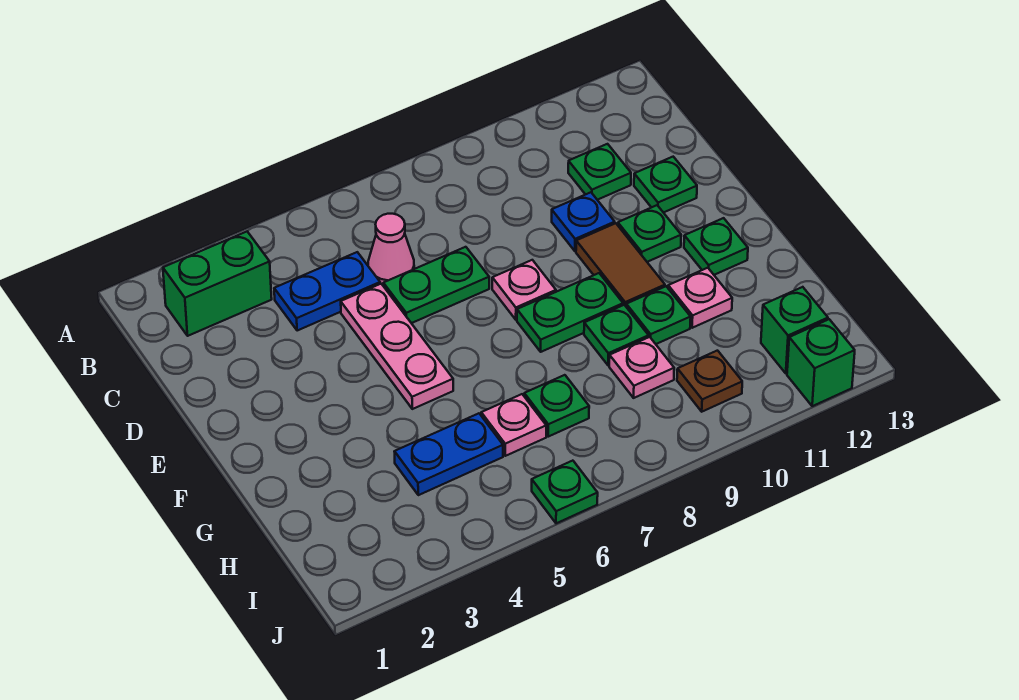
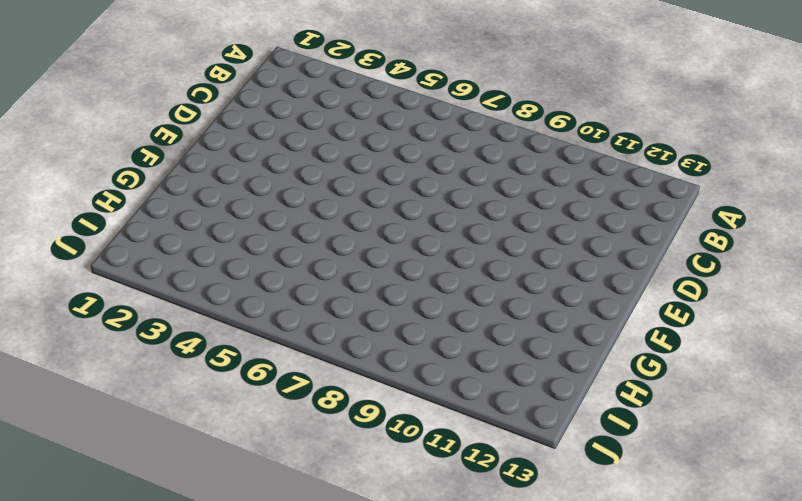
none -> green brick B2:B3 level 1
none -> blue plate C4:C5 level 1
none -> pink cone C6 level 1

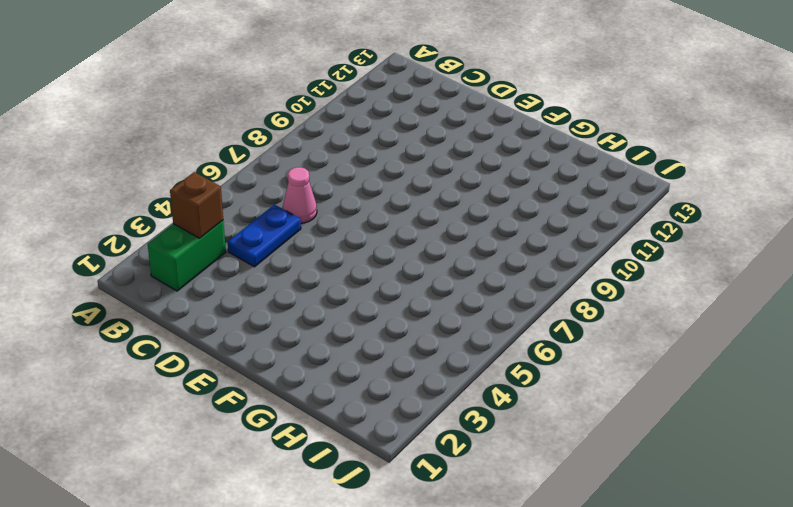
brown brick B3 level 2 -> none
none -> green plate C11 level 1
none -> pink plate D5:F5 level 1
none -> green plate D6:D7 level 1

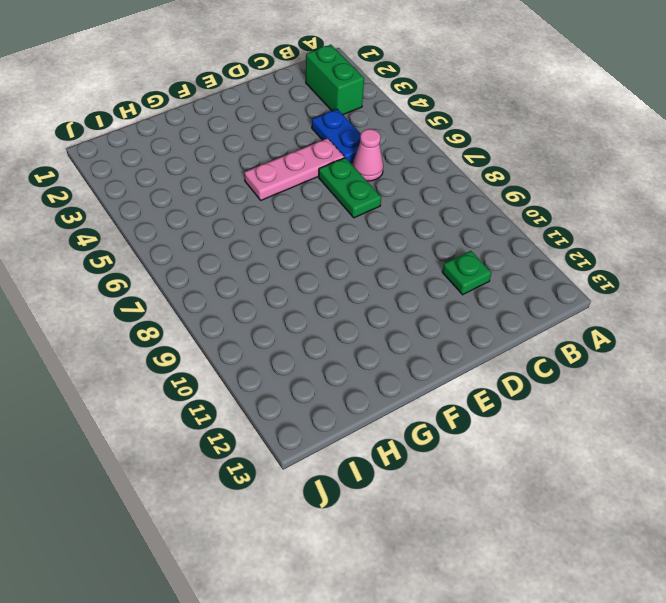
none -> blue plate D10 level 1
none -> green plate D12 level 1
none -> pink plate E8 level 1

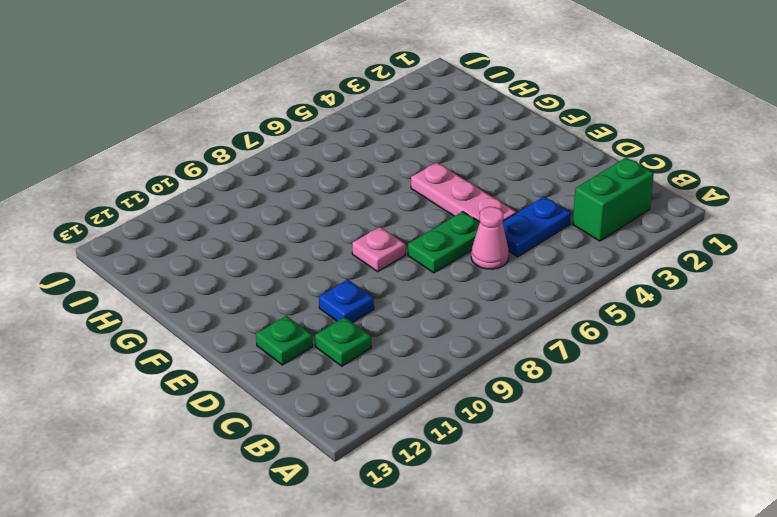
none -> brown tile E10:F10 level 1
none -> green plate E11 level 1
none -> green plate F8:F9 level 1

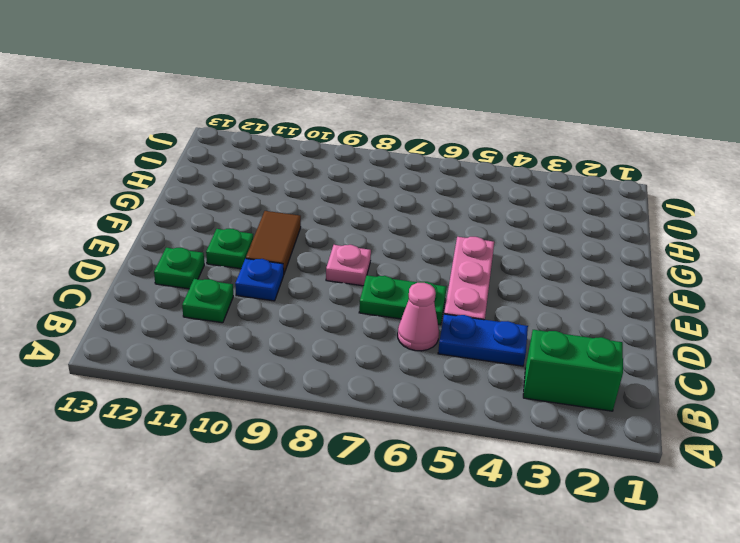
none -> green plate F8:F9 level 1
none -> green plate F12 level 1
none -> green plate G9 level 1

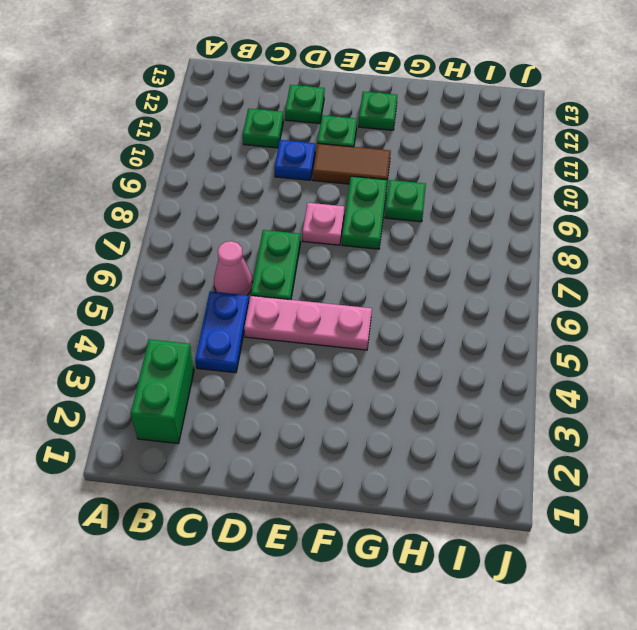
none -> green plate G10 level 1
none -> pink plate G11 level 1
none -> blue plate H4:H5 level 1

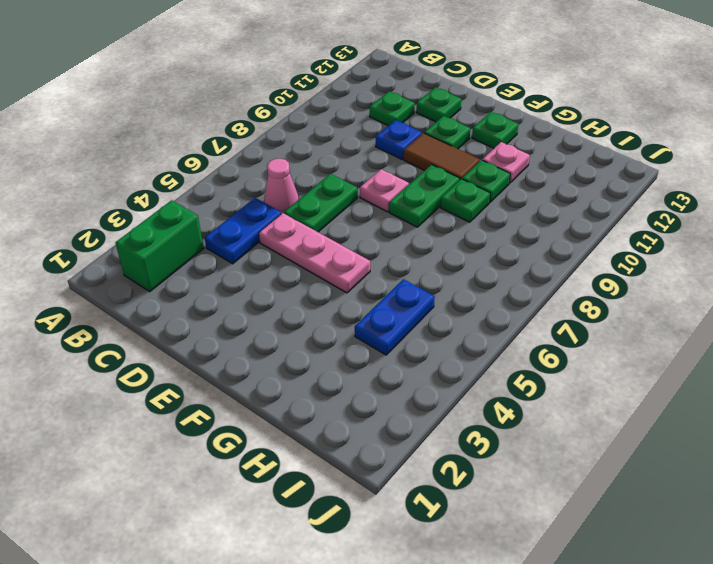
none -> pink plate H6 level 1
none -> green plate H7 level 1
none -> pink plate H9 level 1

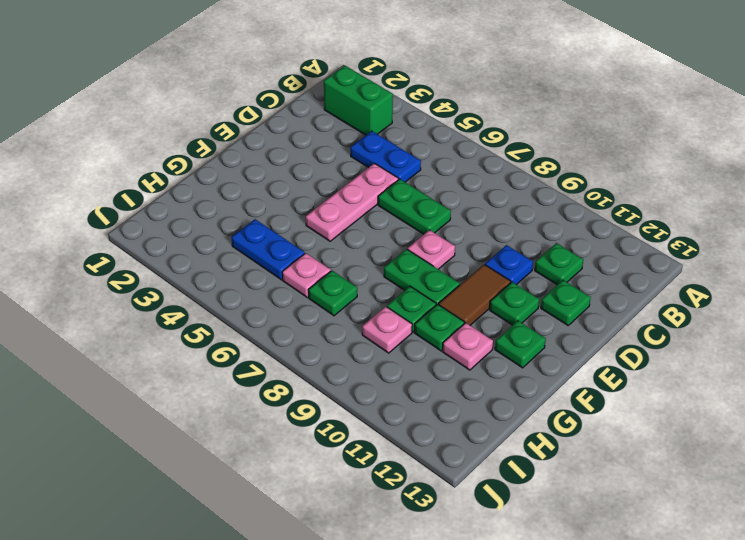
none -> pink cone C6 level 1
none -> brown plate I10 level 1
none -> green brick I12 level 1

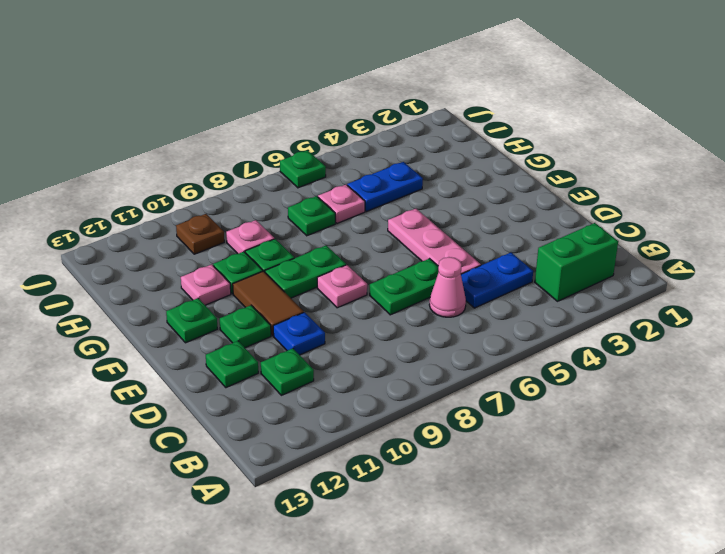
none -> green brick I12 level 1
none -> green brick J12 level 1

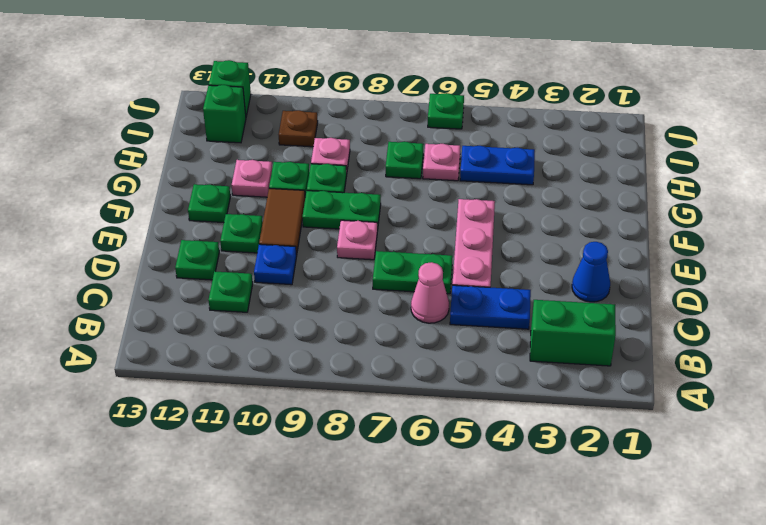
blue cone D2 level 1 -> none

